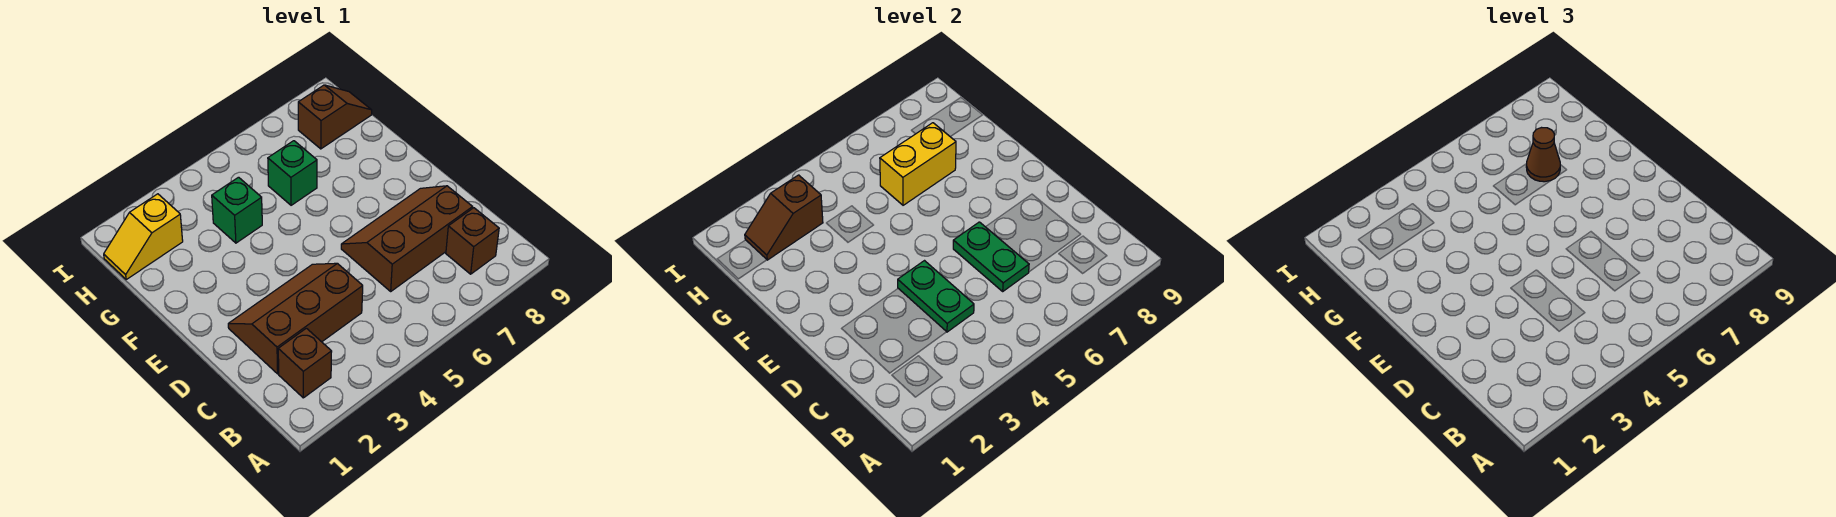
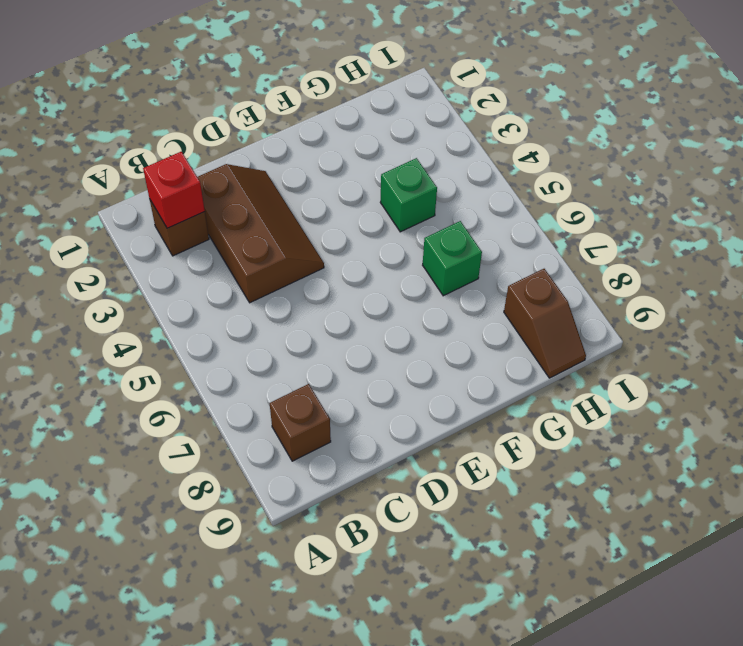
red brick B2 level 2 -> none
none -> brown slope C6:D8 level 1 top C
none -> yellow slope H1:H2 level 1 top 2
none -> green plate C4:D4 level 2

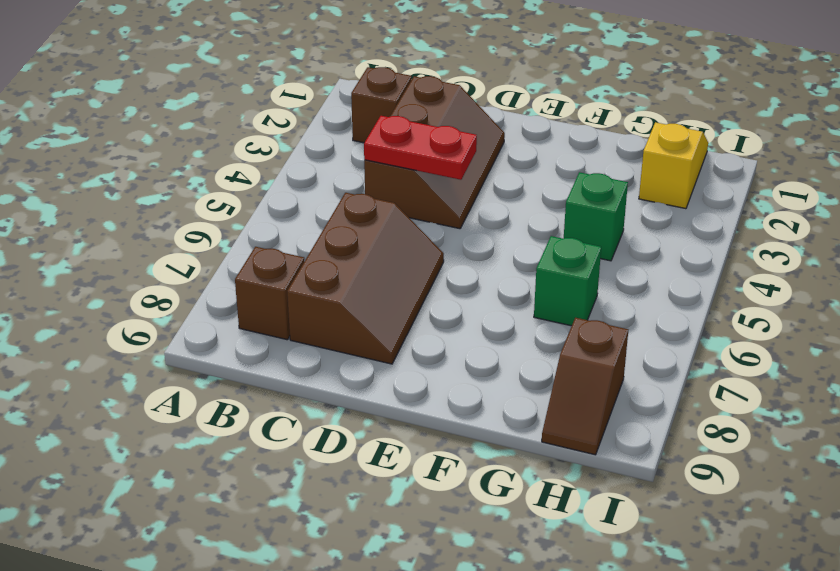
red plate C4:D4 level 2 -> green plate C4:D4 level 2
none -> green plate C6:D6 level 2
none -> yellow brick G6:G7 level 2
none -> brown slope H2:H3 level 2 top 3

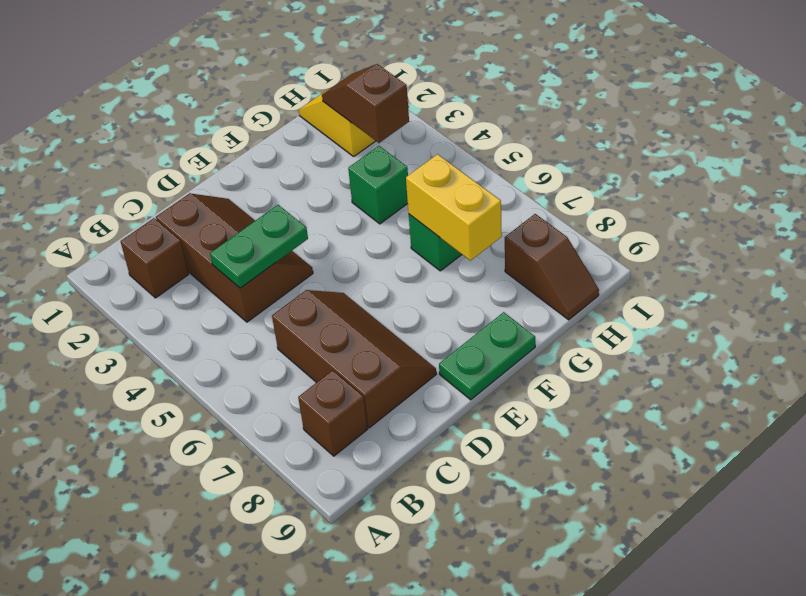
green plate E9:F9 level 1 -> green plate C6:D6 level 2
none -> brown cone G7 level 3

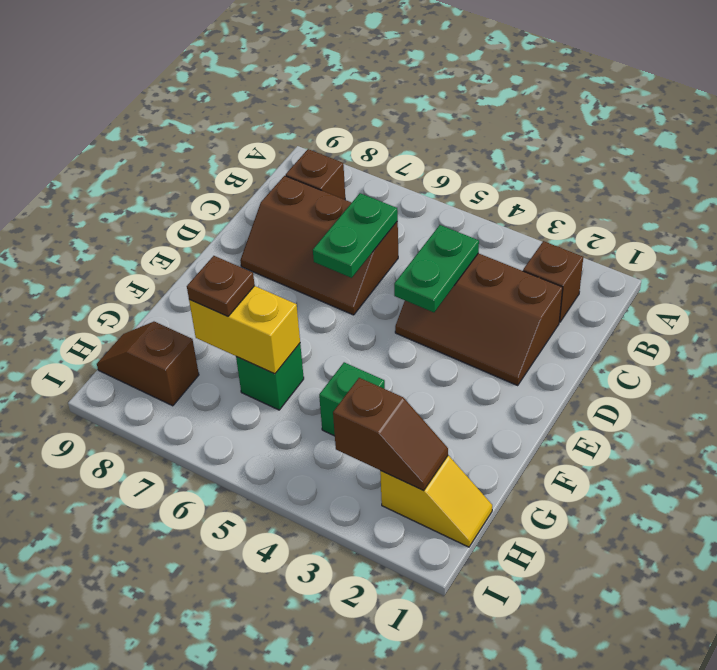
brown plate G7 level 3 -> brown cone G7 level 3

